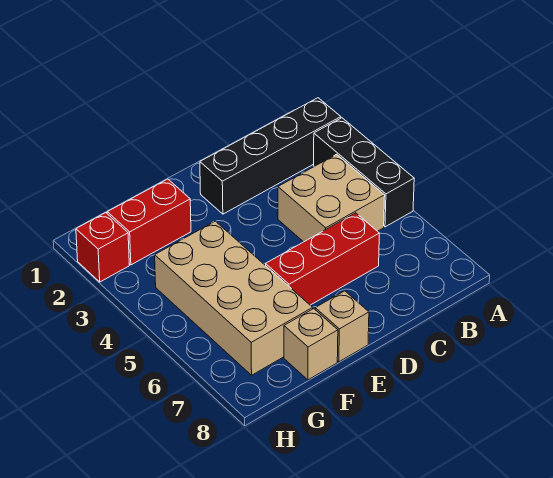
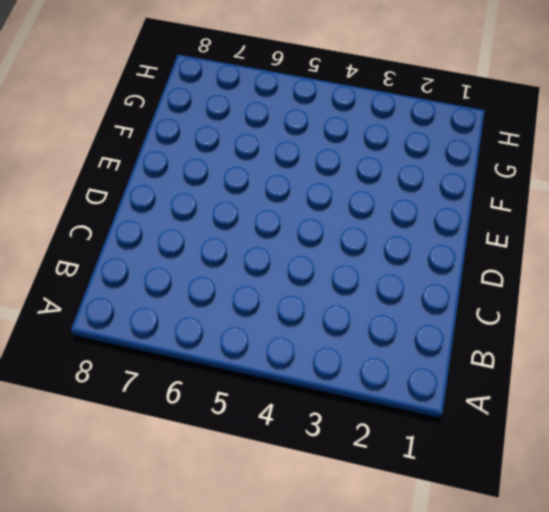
none -> black brick A2:D2 level 1
none -> black brick A3:A5 level 1

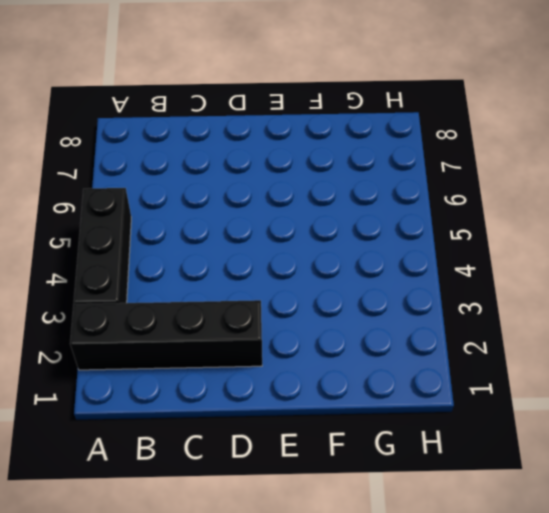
none -> tan brick B4:C5 level 1
none -> red brick C6:E6 level 1

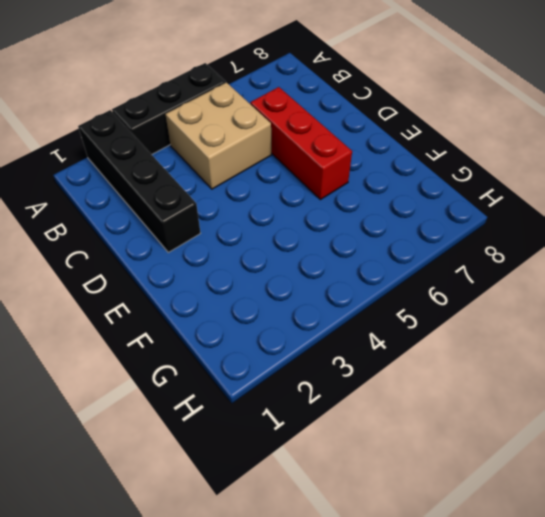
none -> tan brick E8 level 1
none -> red brick F2:G2 level 1

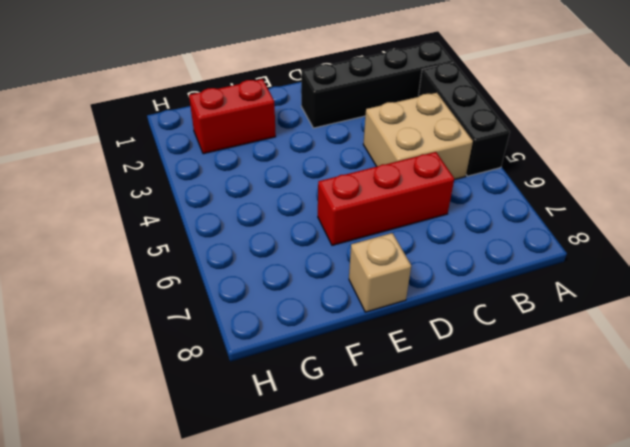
none -> tan brick F4:G7 level 1
none -> tan brick F8 level 1

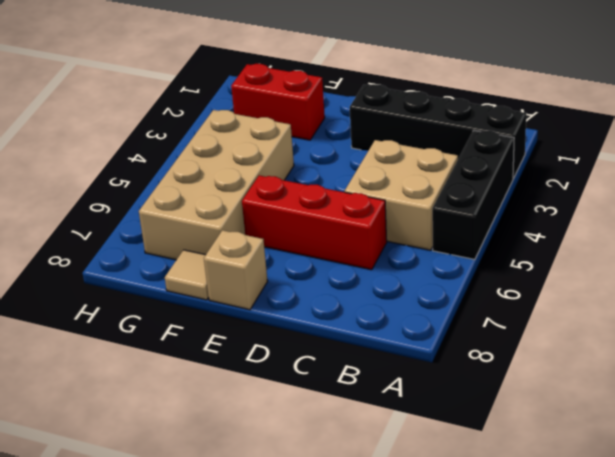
tan tile F8 level 1 -> tan brick F8 level 1
none -> red brick H2 level 1

